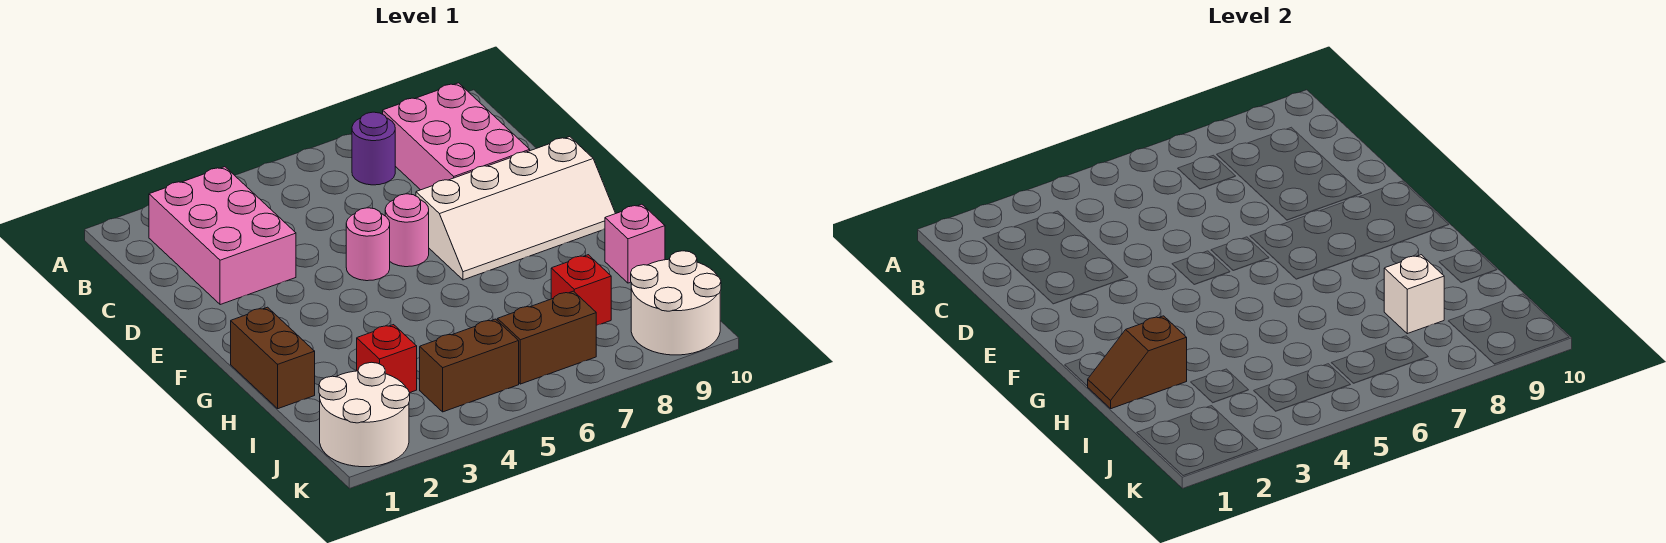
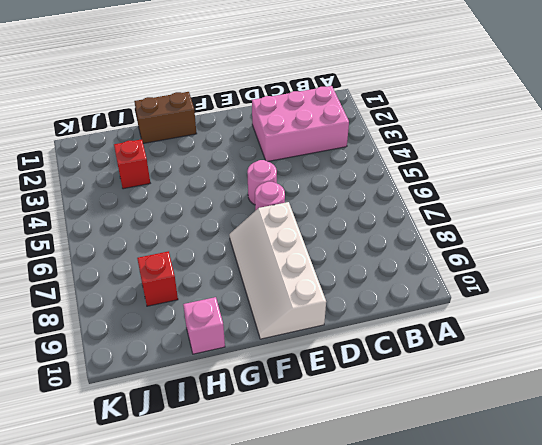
none -> purple round brick B7 level 1
none -> pink brick B8:D9 level 1
none -> white round brick J1:K2 level 1

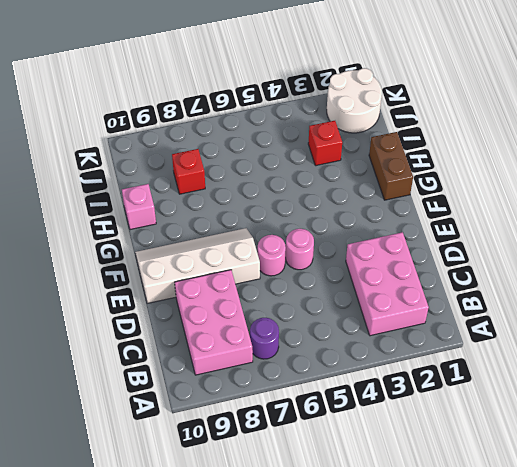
none -> brown brick J4:J5 level 1
none -> brown brick J6:J7 level 1
none -> white round brick J9:K10 level 1

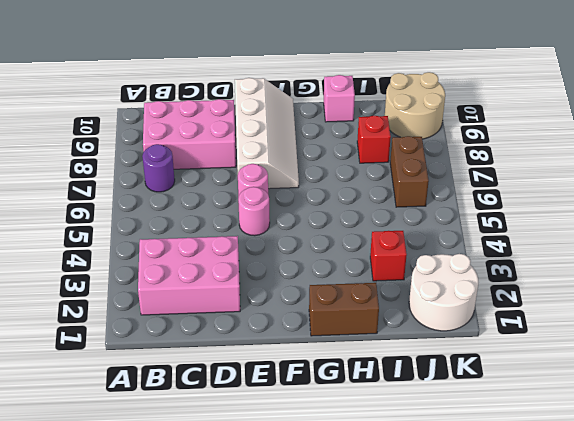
tan round brick J9:K10 level 1 -> white round brick J9:K10 level 1
none -> brown brick J4:J5 level 1
none -> brown slope H1:H2 level 2 top 2
none -> white brick I8 level 2

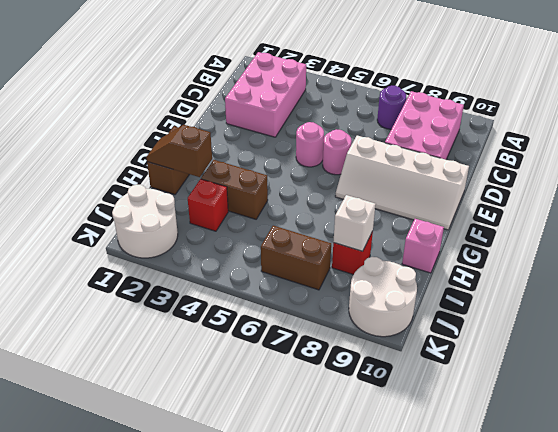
brown brick H3:H4 level 1 -> brown brick J4:J5 level 1

